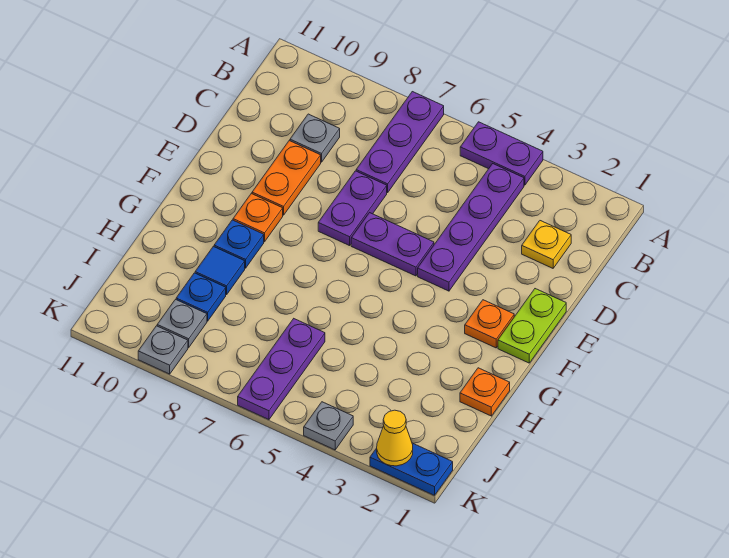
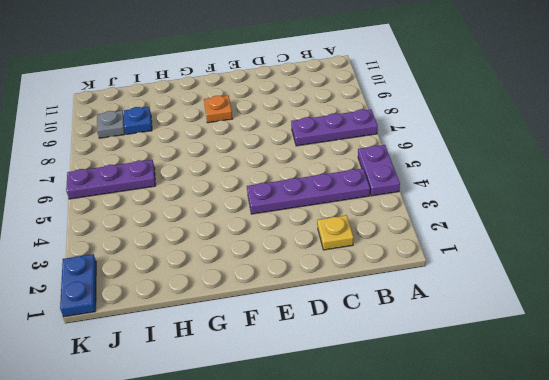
none -> grey plate C9 level 1
none -> purple plate D7:E7 level 1
none -> orange plate D9:E9 level 1

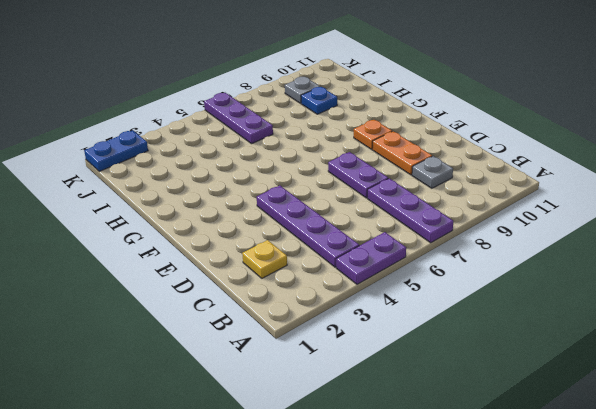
none -> lime plate E1:F1 level 1
none -> purple plate E5:E6 level 1
none -> orange plate F2 level 1

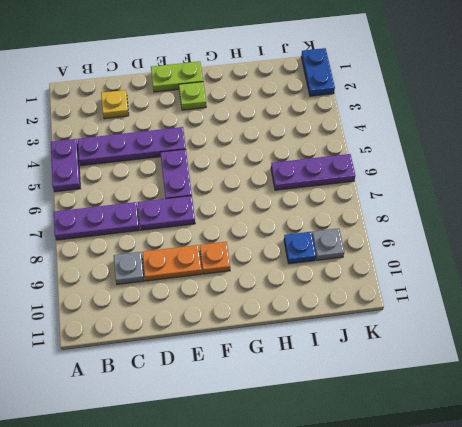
lime plate F2 level 1 -> orange plate F2 level 1
none -> blue plate G9 level 1
none -> orange plate H1 level 1
none -> blue tile H9 level 1

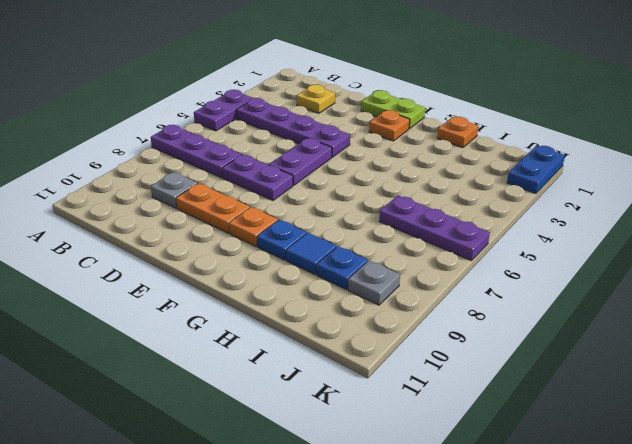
none -> grey plate K4 level 1
none -> grey plate K9 level 1
none -> yellow cone K2 level 2

